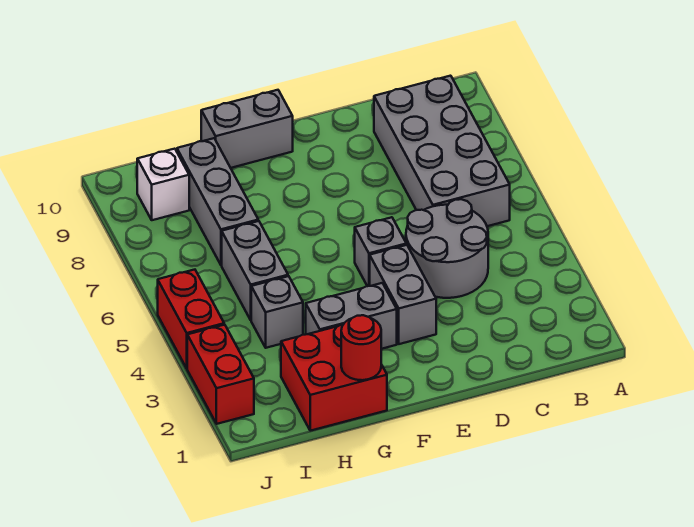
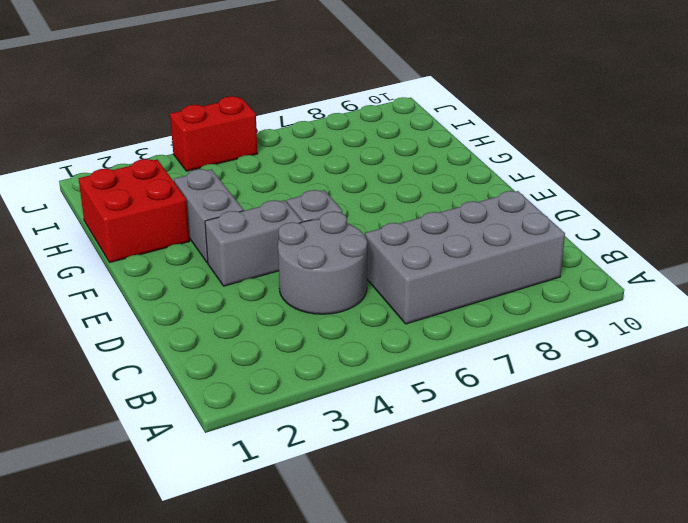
none -> grey brick F10:G10 level 1
none -> grey brick H4 level 1
none -> grey brick H5:H6 level 1

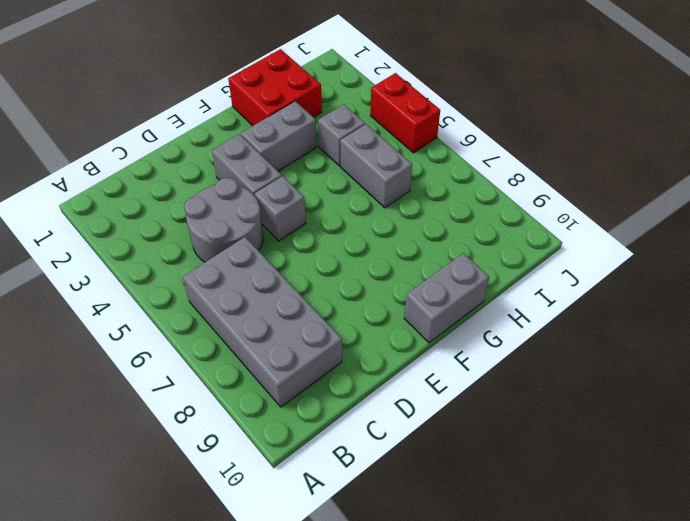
none -> grey brick H7:H9 level 1
none -> white brick I9 level 1
none -> red brick J2:J3 level 1

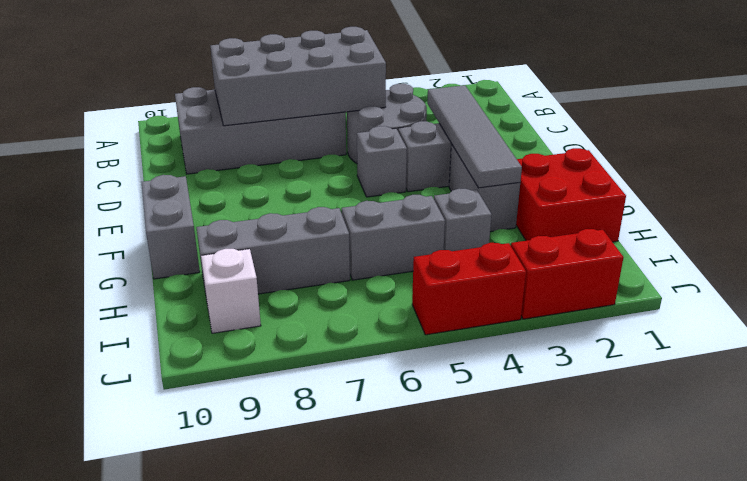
grey brick B5:C8 level 2 -> none
grey tile D3:G3 level 2 -> none
none -> red round brick G1 level 2

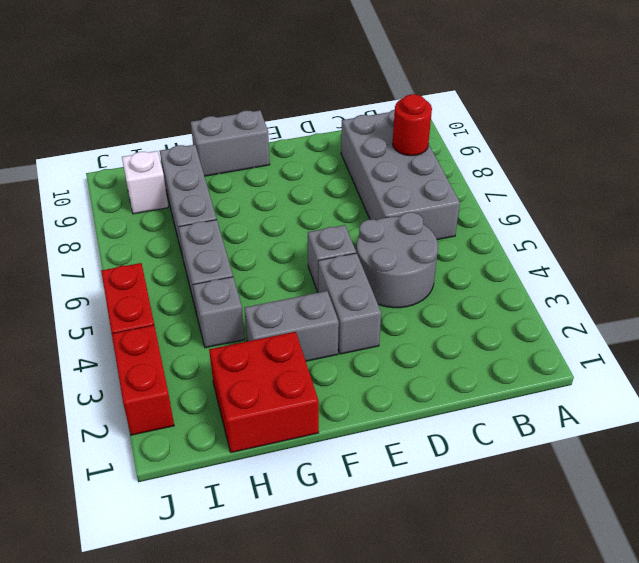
red round brick B8 level 2 -> red round brick G1 level 2

